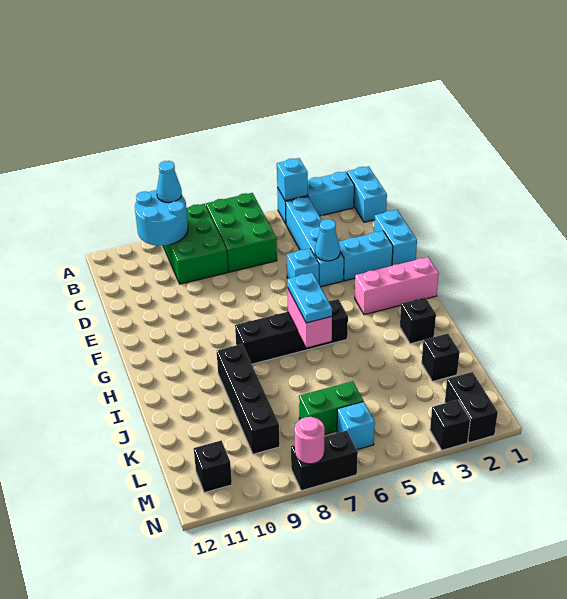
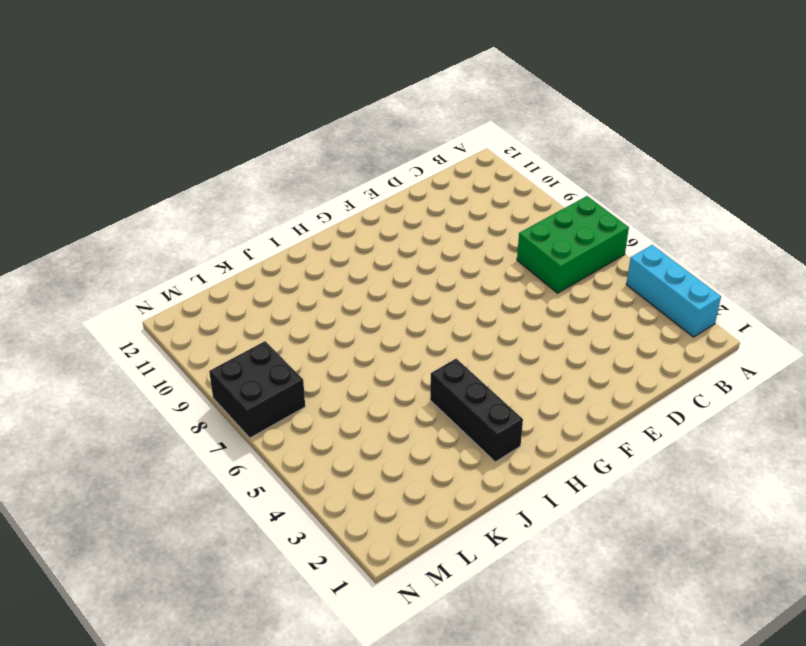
black brick I2:I4 level 1 -> black brick I2 level 1
black brick M7:N8 level 1 -> black brick N7:N8 level 1
none -> cyan brick A1:B1 level 1
none -> green brick A8:C9 level 1
none -> cyan brick B4:E4 level 1

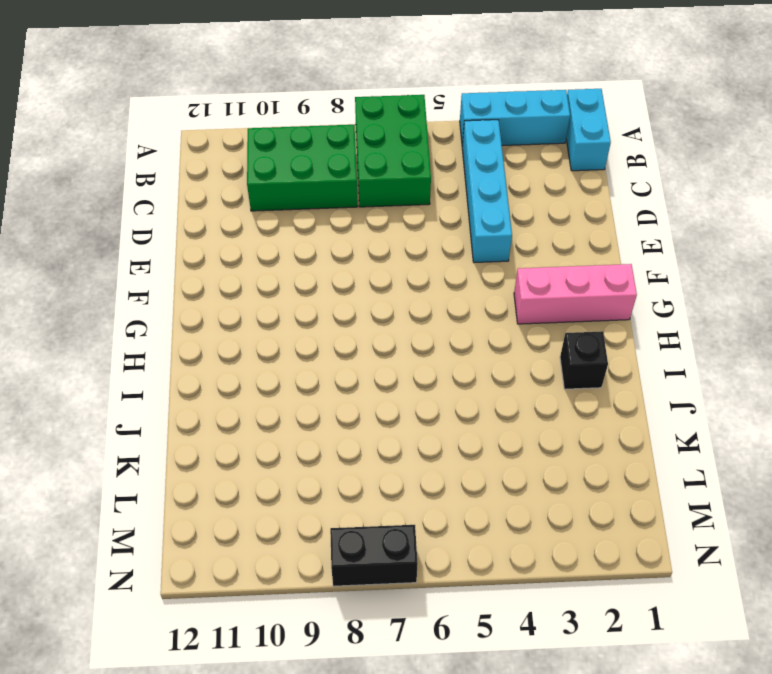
green brick B8:C10 level 1 -> green brick A8:C9 level 1
none -> cyan brick D1:E1 level 1
none -> cyan brick E2:E3 level 1
none -> cyan brick E5 level 1

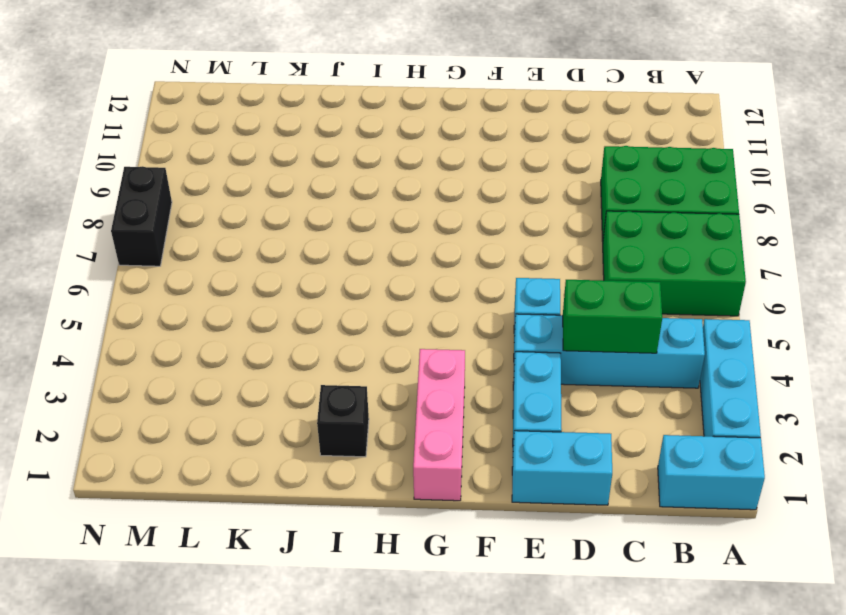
green brick C4:D4 level 2 -> green brick L6:L7 level 1
none -> black brick H5:H8 level 1
none -> black brick I9:L9 level 1
none -> black brick K2 level 1

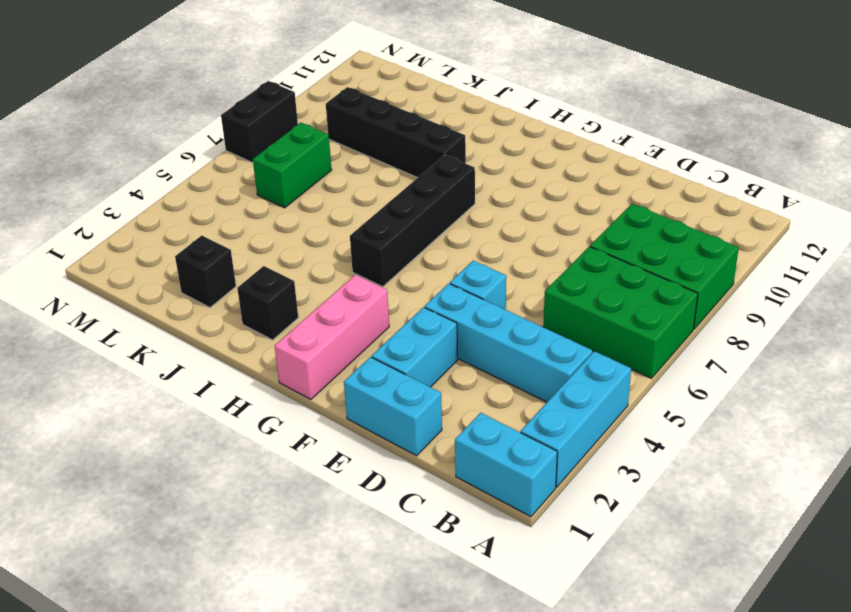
none -> black brick M2:N2 level 1
none -> cyan brick M6 level 1
none -> black brick M11 level 1

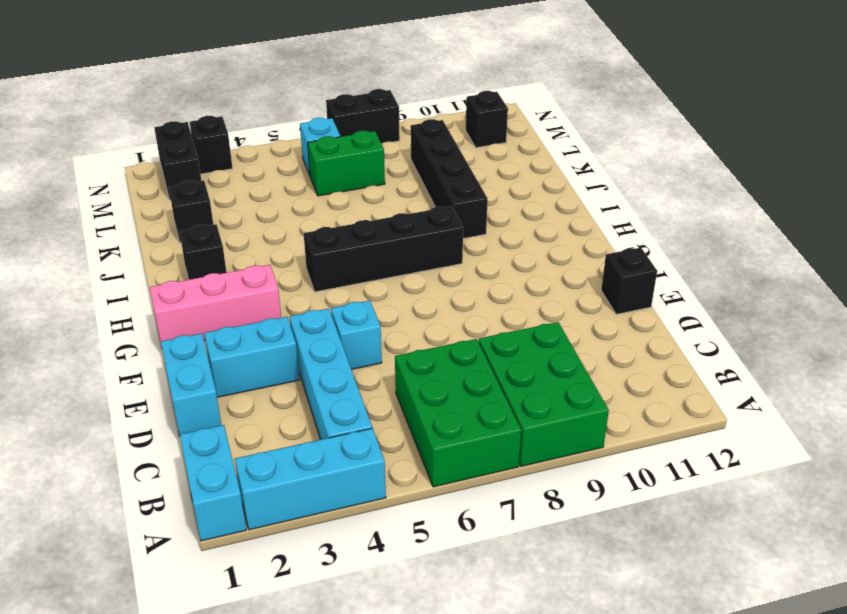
black brick E12 level 1 -> none
none -> cyan brick A4 level 2
none -> cyan round brick A9:B10 level 2
none -> cyan cone E4 level 2

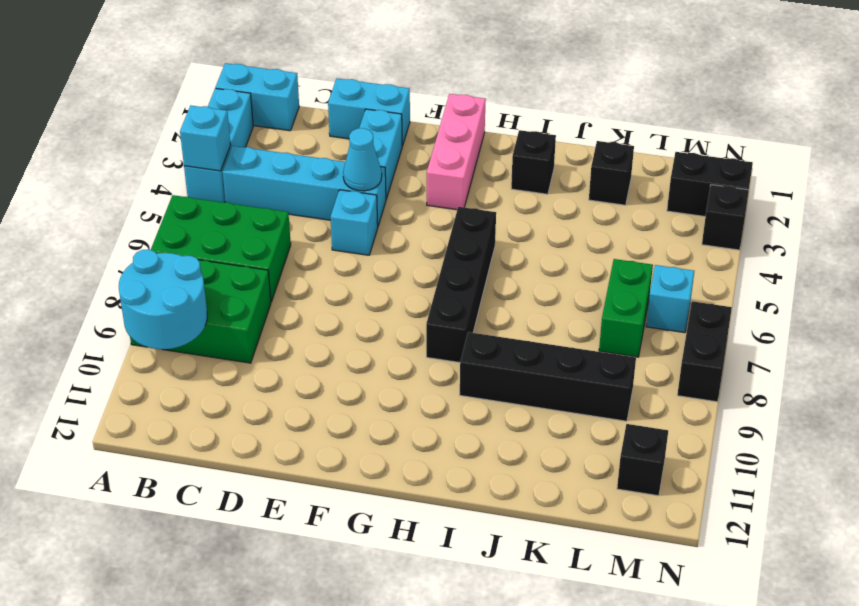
none -> pink brick H6:I6 level 2
none -> pink round brick N8 level 2
none -> cyan cone A9 level 3

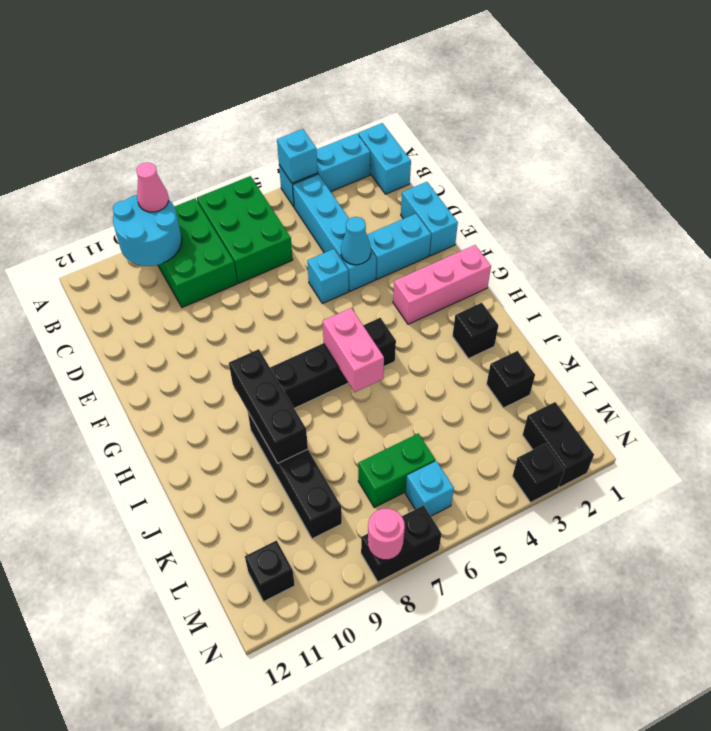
pink cone A9 level 3 -> cyan cone A9 level 3
black brick H9:J9 level 2 -> none
none -> cyan plate H6:I6 level 3

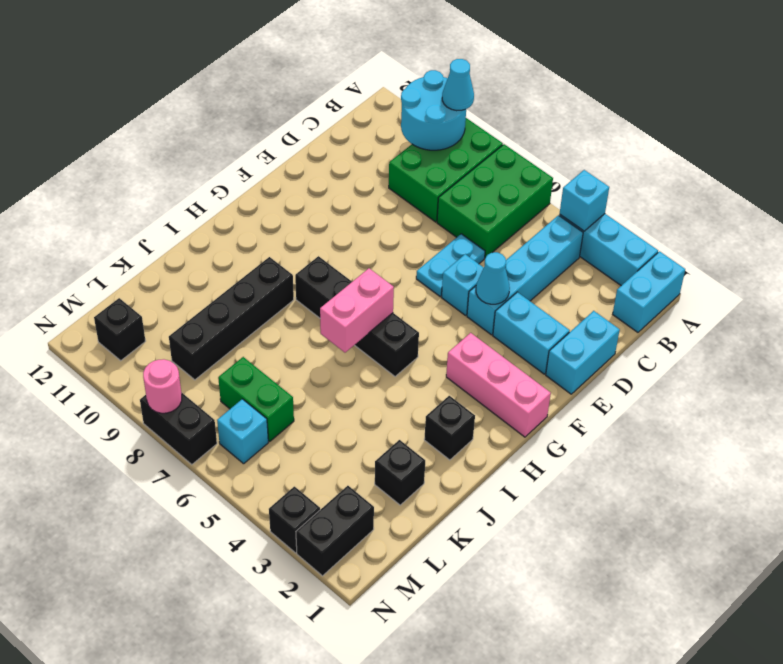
cyan plate D6:E6 level 1 -> cyan plate H6:I6 level 3

